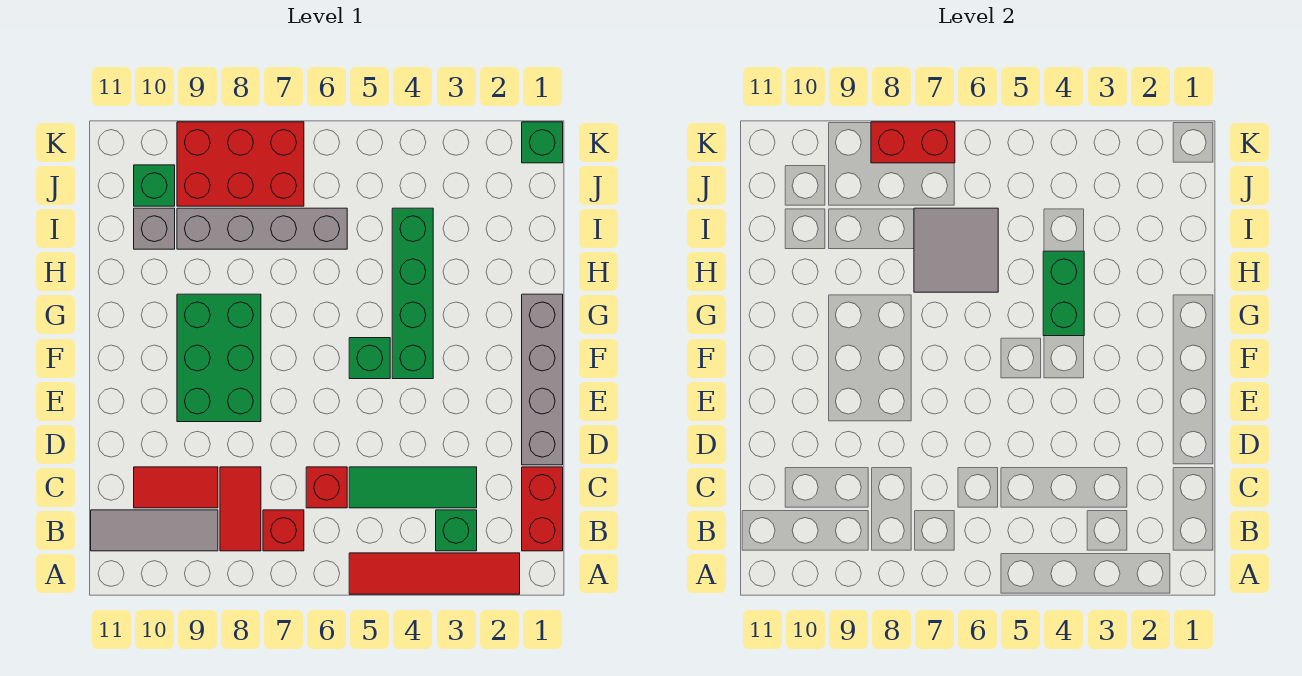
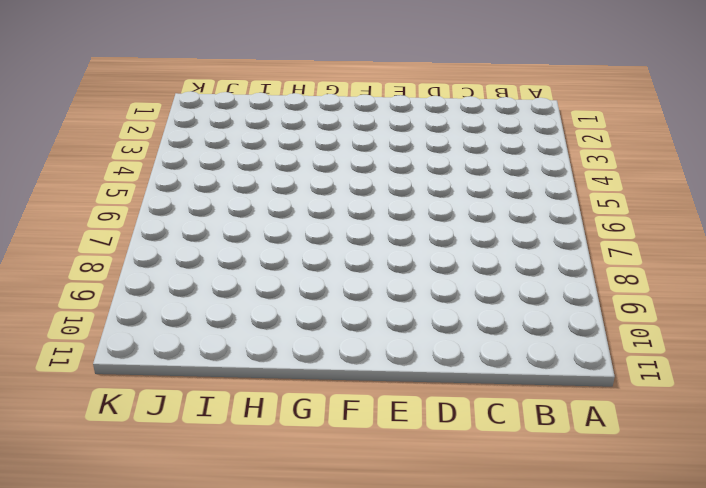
none -> red tile A2:A5 level 1
none -> red brick B1:C1 level 1
none -> green brick B3 level 1

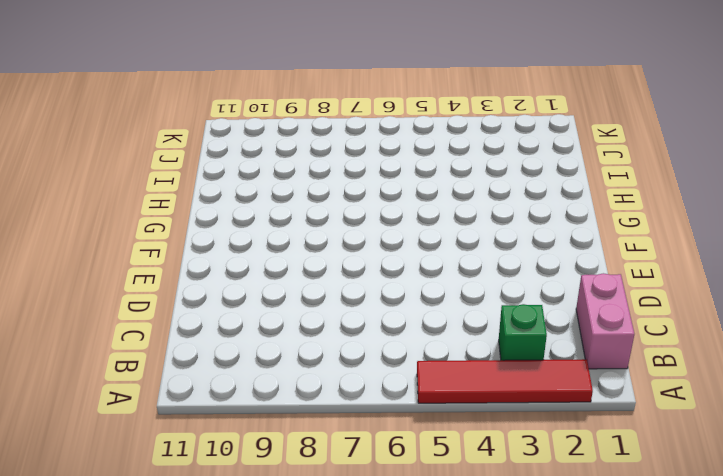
pink brick B1:C1 level 1 -> red brick B1:C1 level 1
none -> red brick B7 level 1
none -> red tile B8:C8 level 1
none -> grey tile B9:B11 level 1

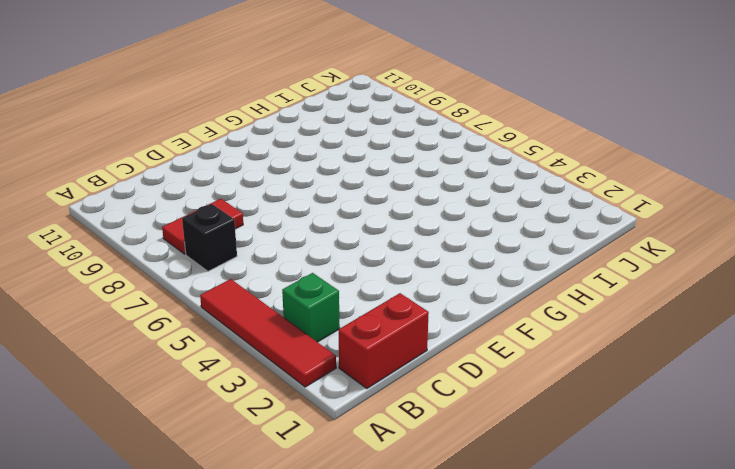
black brick B7 level 1 -> red brick B7 level 1
none -> grey tile B9:B11 level 1
none -> green tile C3:C5 level 1
none -> red brick C6 level 1

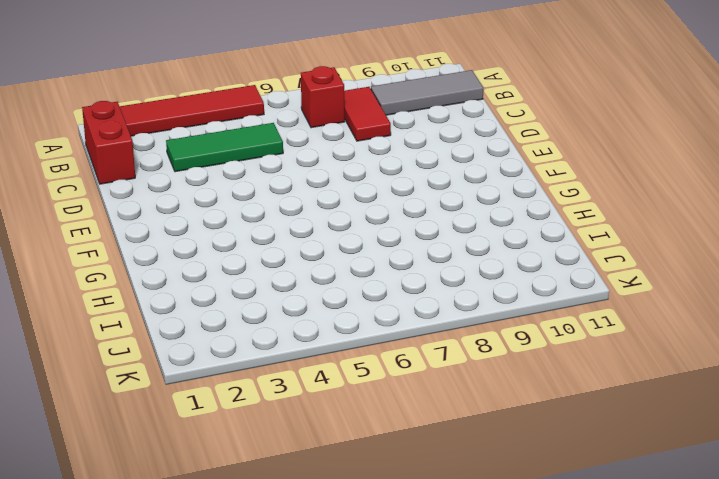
none -> green brick B3 level 1
none -> red brick C6 level 1
none -> red tile C9:C10 level 1

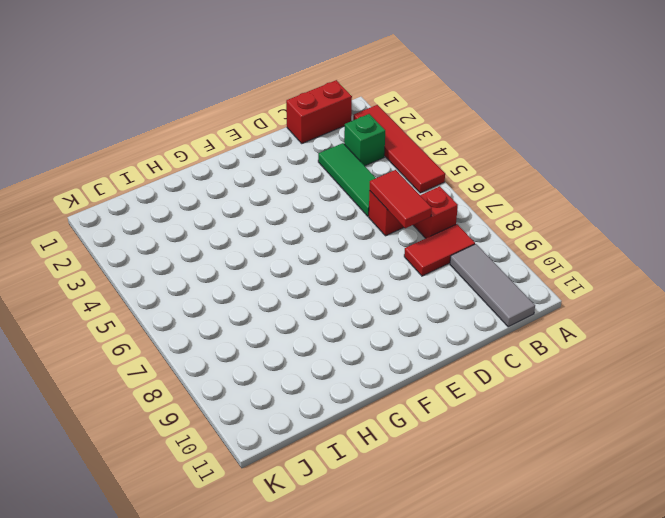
red tile C6:C7 level 2 -> red tile C9:C10 level 1
none -> grey brick D1:G1 level 1
none -> green brick E8:G9 level 1
none -> green brick F4:I4 level 1

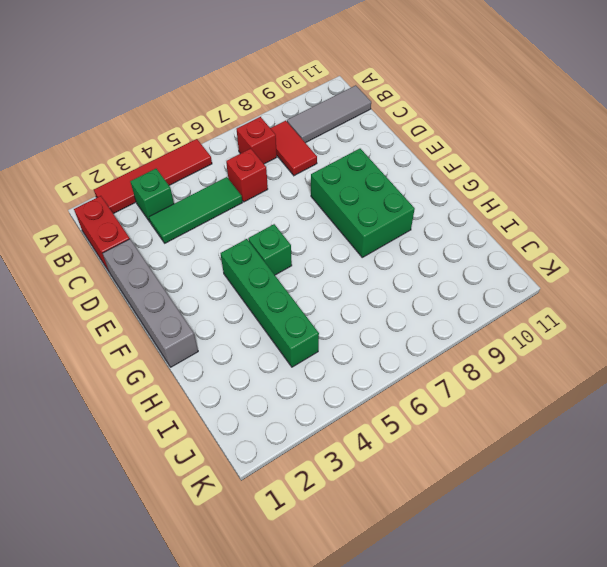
none -> red tile C9:C10 level 1
none -> grey brick I6:I9 level 1
none -> grey brick I10 level 1

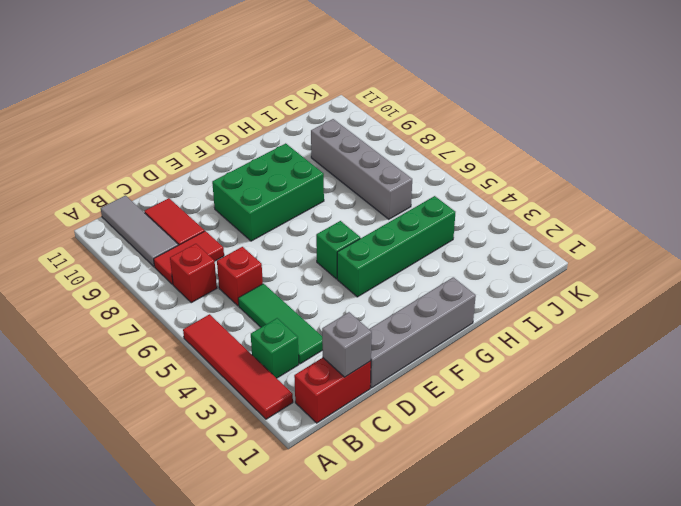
grey brick C1 level 2 -> grey brick I10 level 1
none -> red brick J7:K9 level 1
none -> green brick J10 level 1
none -> green brick K1 level 1

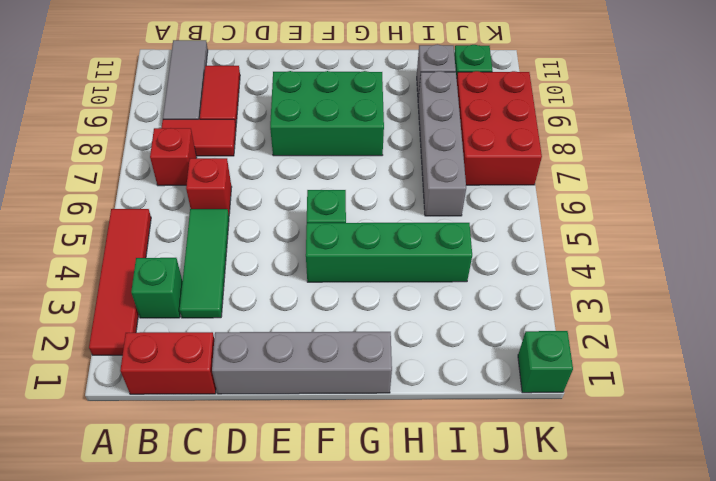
none -> green brick G4:H4 level 2
none -> grey tile H6:I7 level 2
none -> red brick K7:K8 level 2

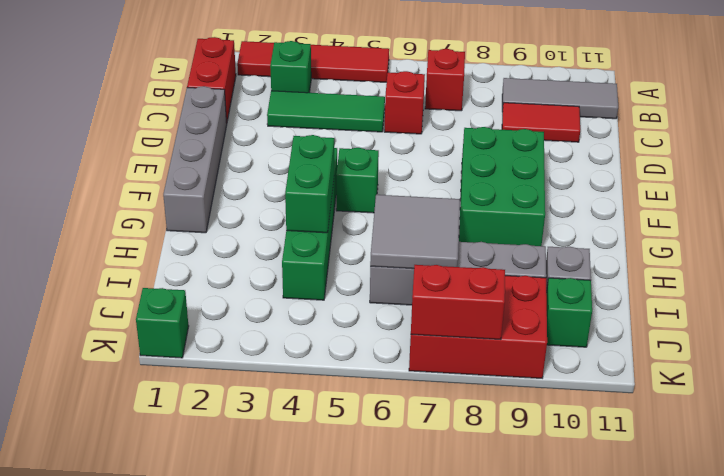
none -> red tile B8:C8 level 1

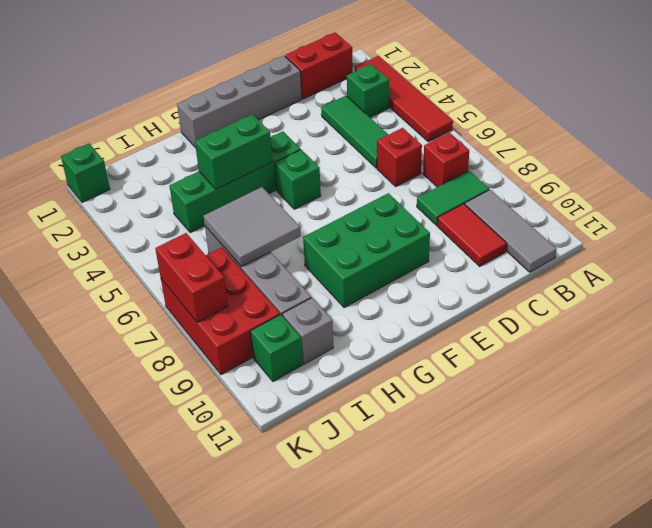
green tile B8:C8 level 1 -> red tile B8:C8 level 1

